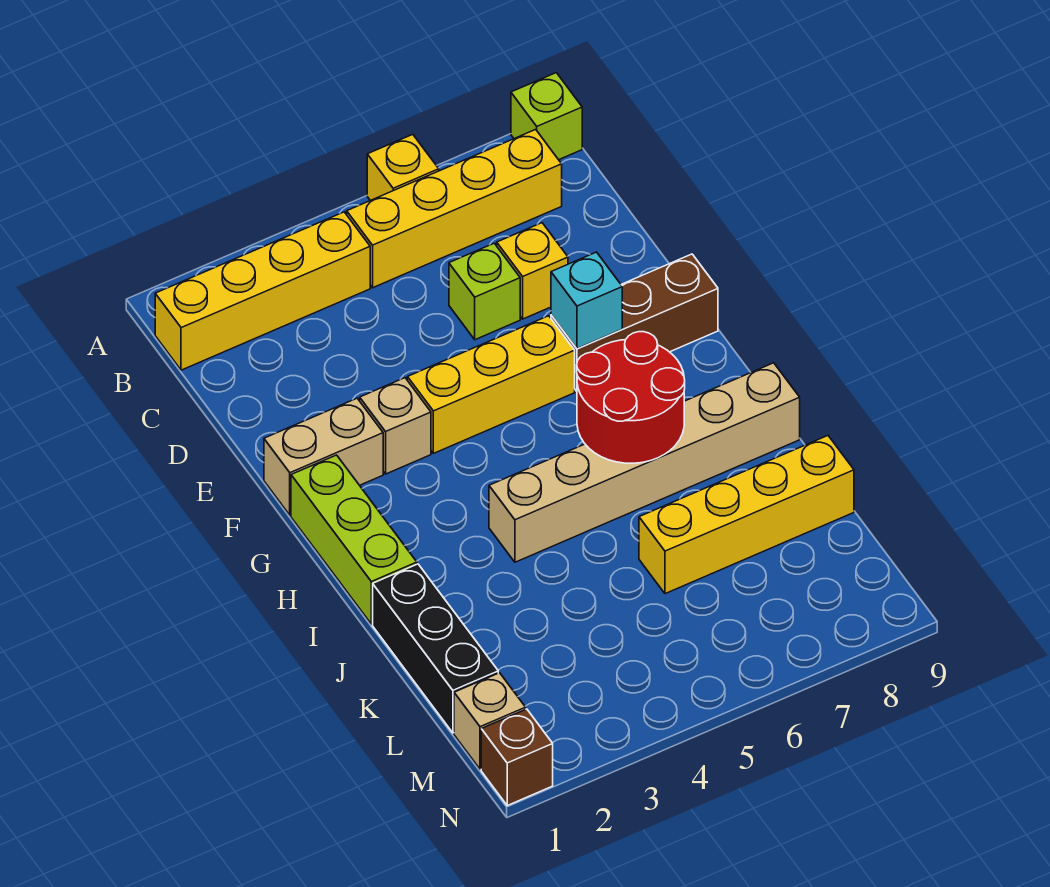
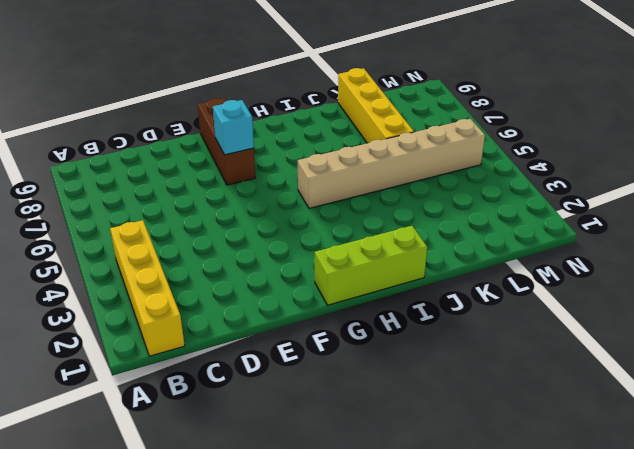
tan brick H5:M5 level 1 -> tan brick I4:I9 level 1
none -> yellow brick A6 level 1
none -> lime brick A9 level 1
none -> yellow brick B5:B8 level 1

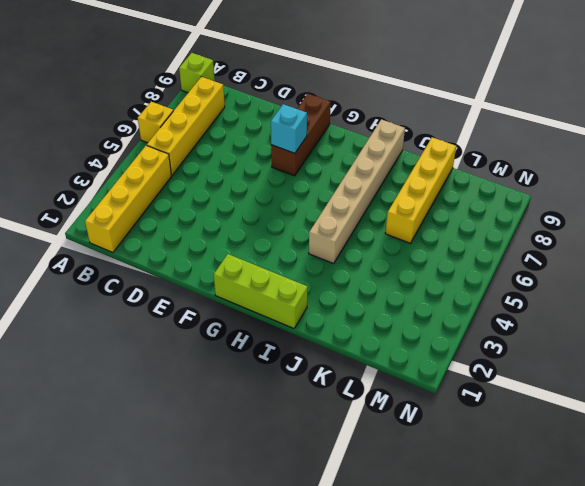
none -> lime brick D6 level 1
none -> yellow brick D7 level 1
none -> tan brick F1:F2 level 1

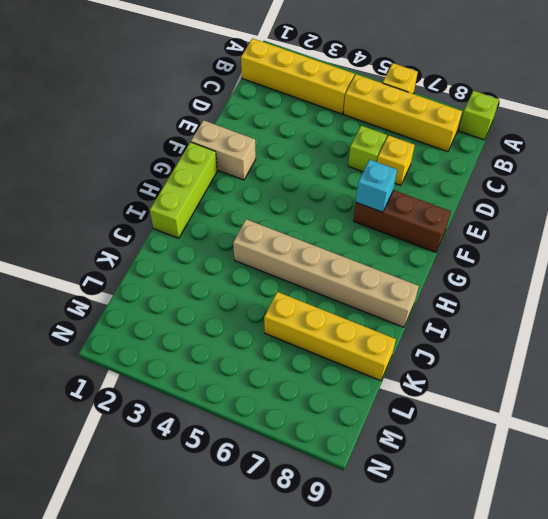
none -> tan brick F3 level 1
none -> yellow brick F4:F6 level 1
none -> black brick J1:L1 level 1

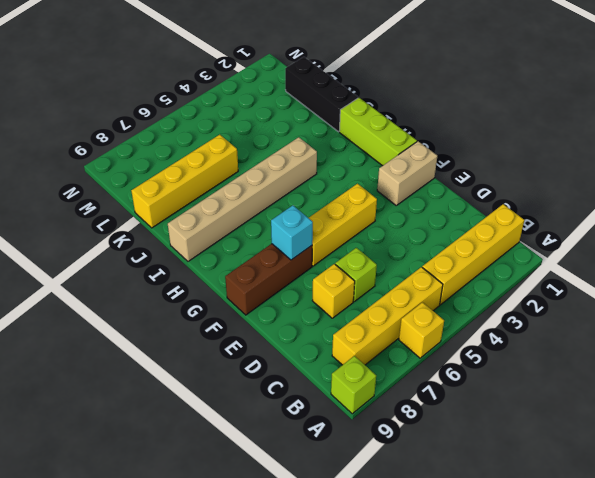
none -> tan brick F3 level 1
none -> tan brick M1 level 1
none -> brown brick N1 level 1

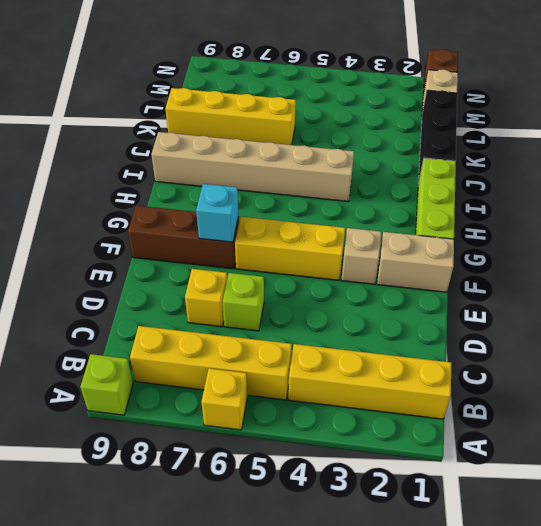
none -> red round brick H6:I7 level 2

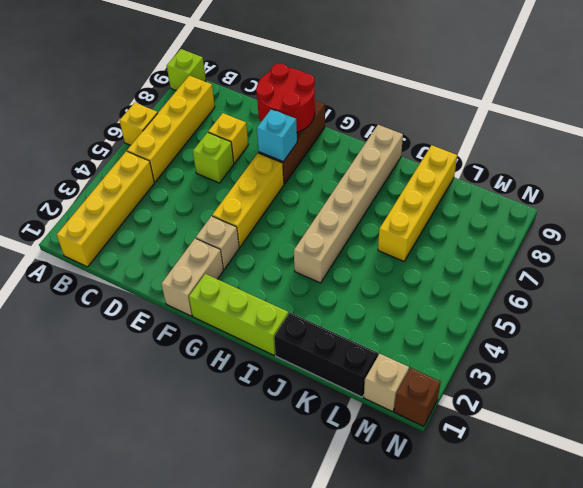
red round brick E8:F9 level 2 -> red round brick H6:I7 level 2

